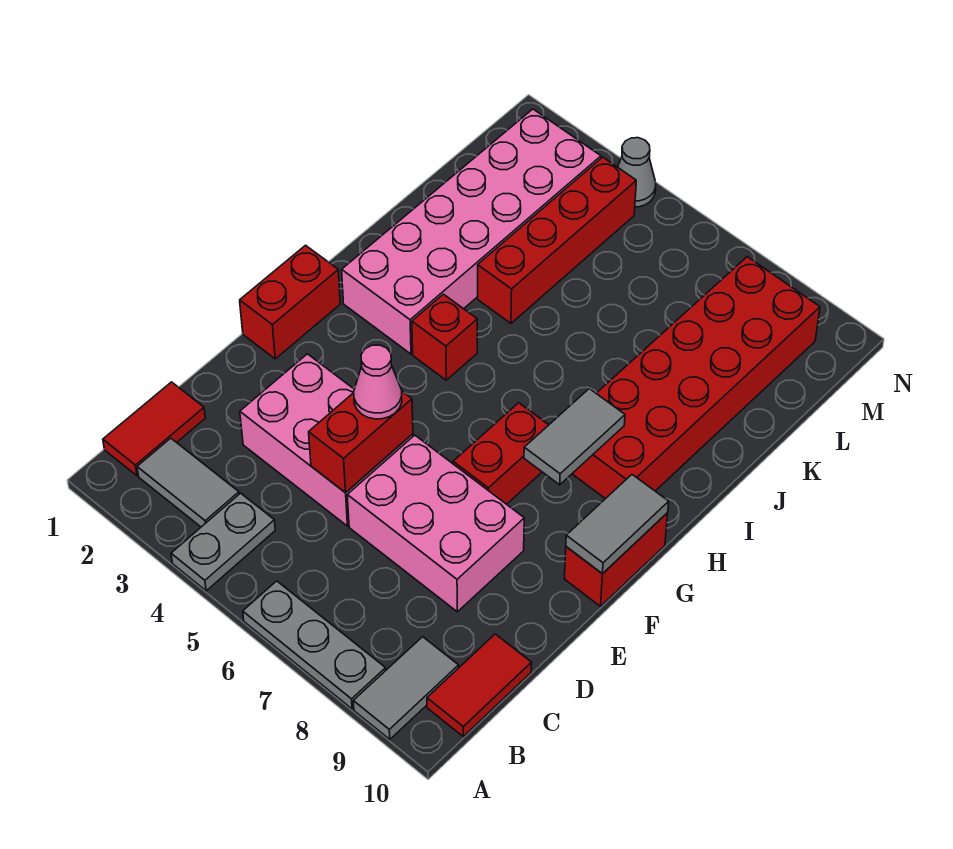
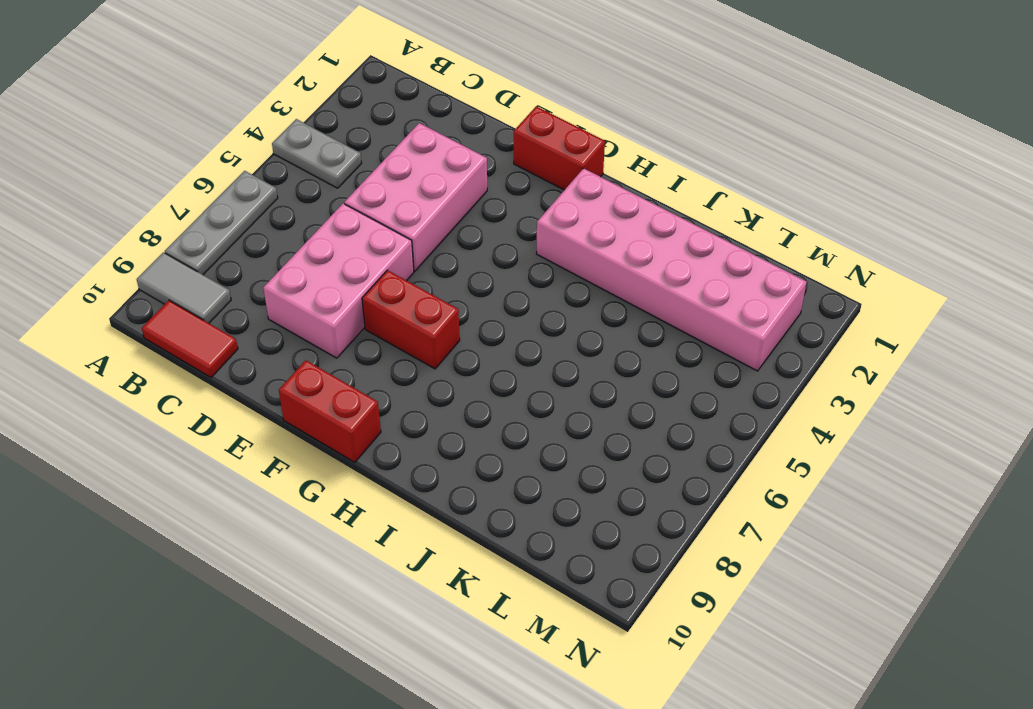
none -> red tile B1:C1 level 1
none -> grey tile B2:B3 level 1
none -> red brick H4 level 1

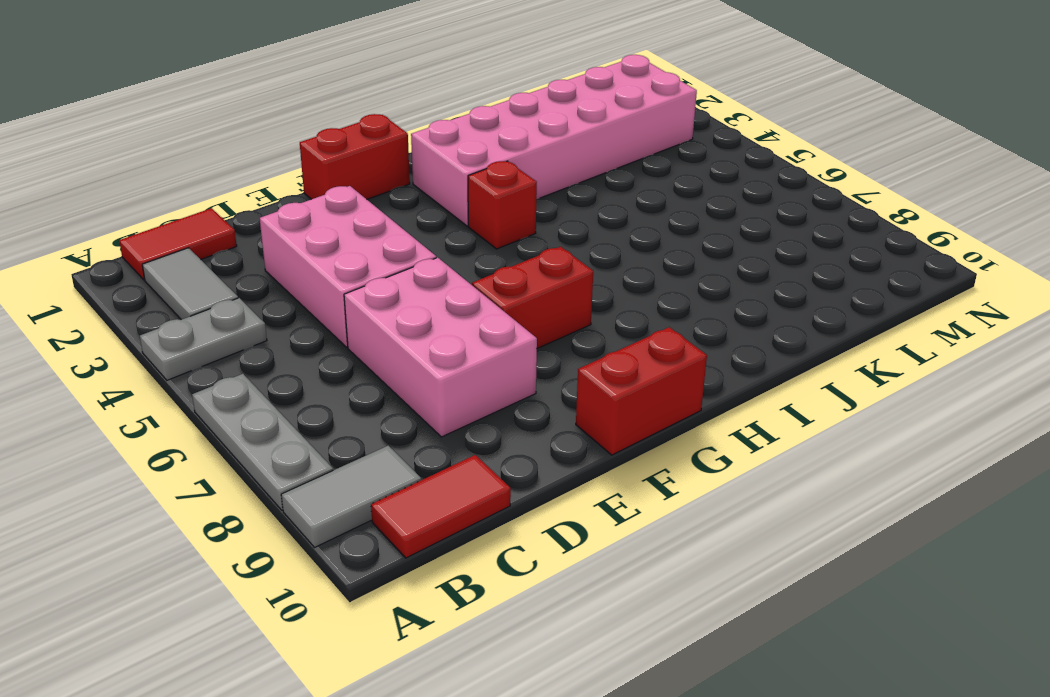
none -> red brick H8:M9 level 1
none -> red brick J4:M4 level 1
none -> grey cone N4 level 1

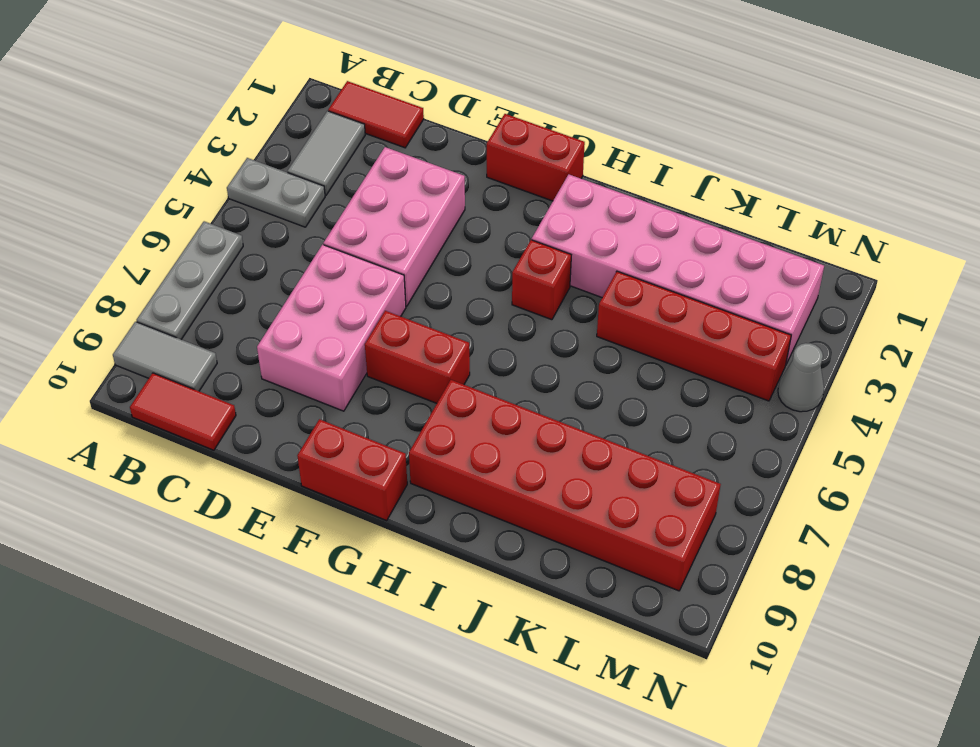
none -> red brick D5:E5 level 2
none -> grey tile F10:G10 level 2
none -> grey tile G8:H8 level 2

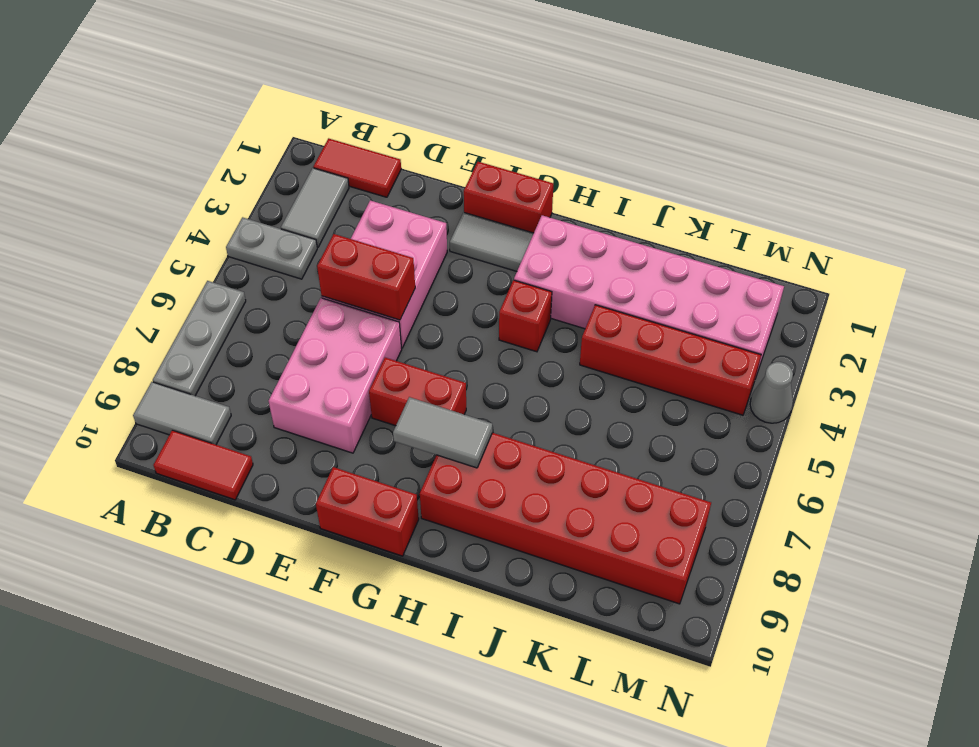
grey tile F2:G2 level 1 -> grey tile F10:G10 level 2
none -> pink cone E5 level 3

